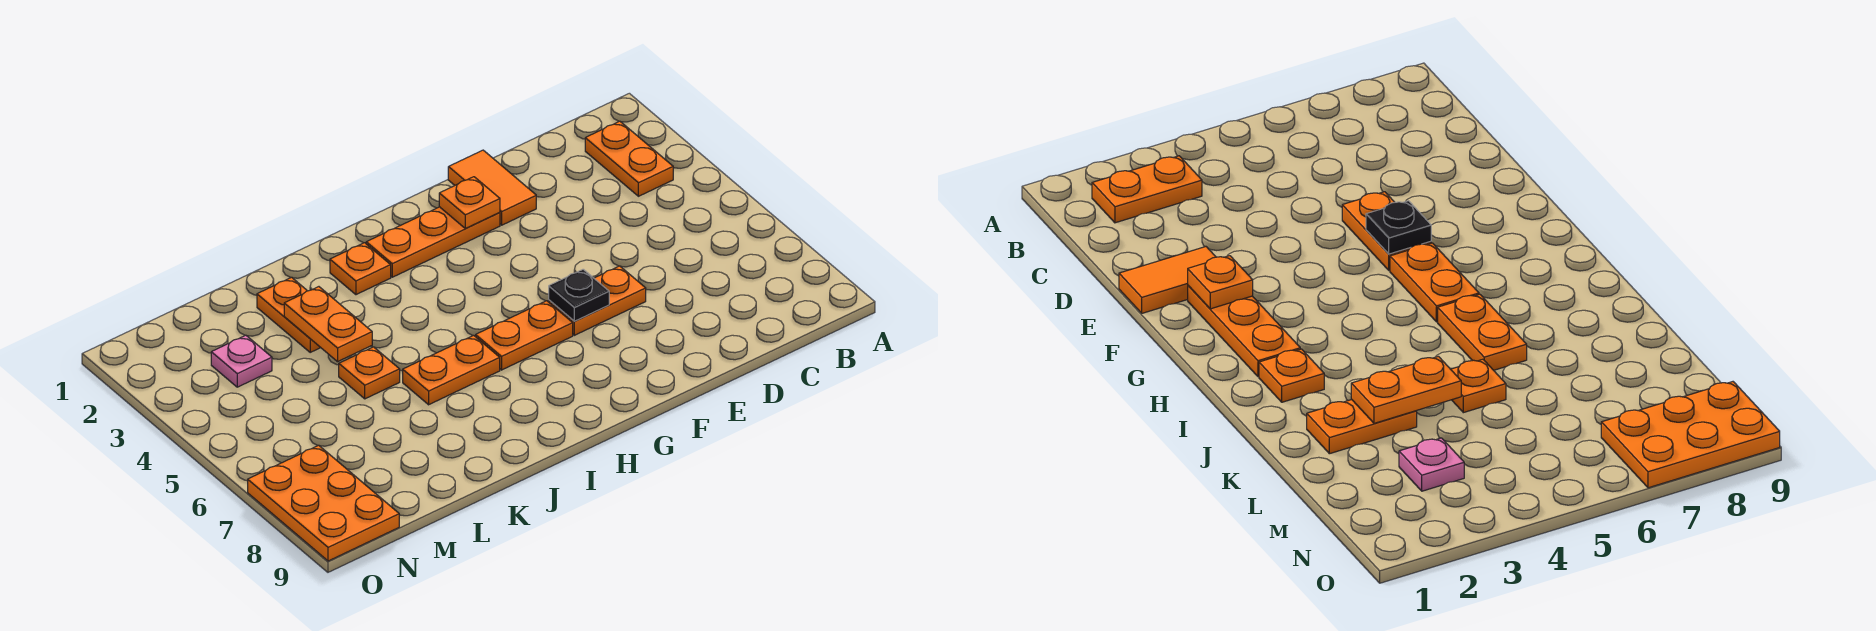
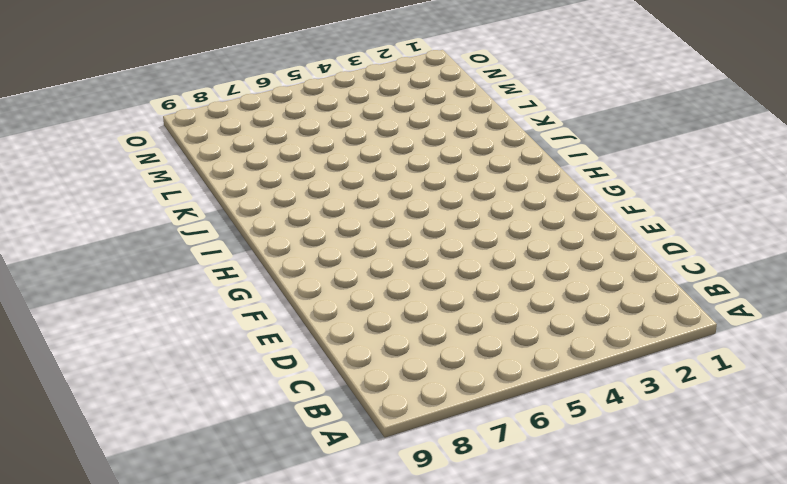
none -> orange plate B2:B3 level 1
none -> orange tile E1:E2 level 1
none -> orange plate E6:F6 level 1

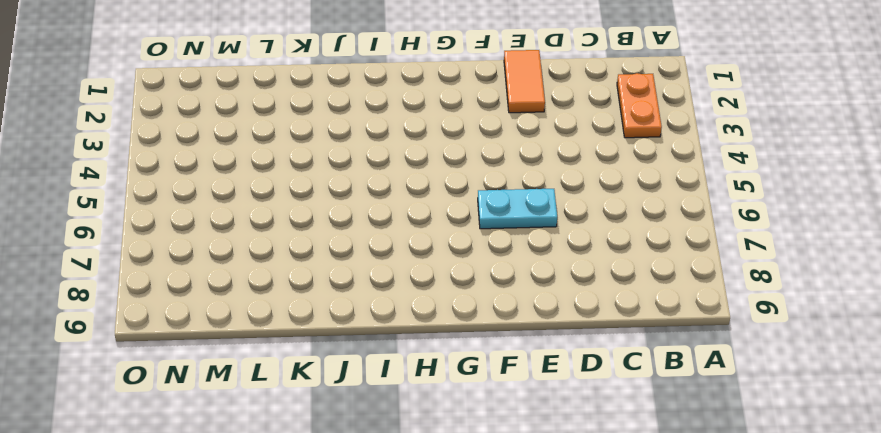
cyan plate E6:F6 level 1 -> orange plate E6:F6 level 1
none -> orange plate F2:H2 level 1
none -> orange plate G6:H6 level 1
none -> orange plate I2 level 1

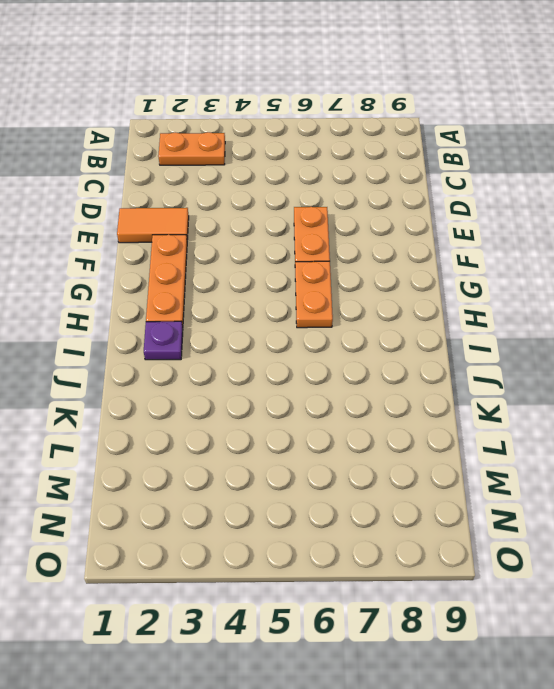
purple plate I2 level 1 -> orange plate I2 level 1
none -> orange plate I6:J6 level 1
none -> orange plate K2:K3 level 1
none -> orange plate K5 level 1

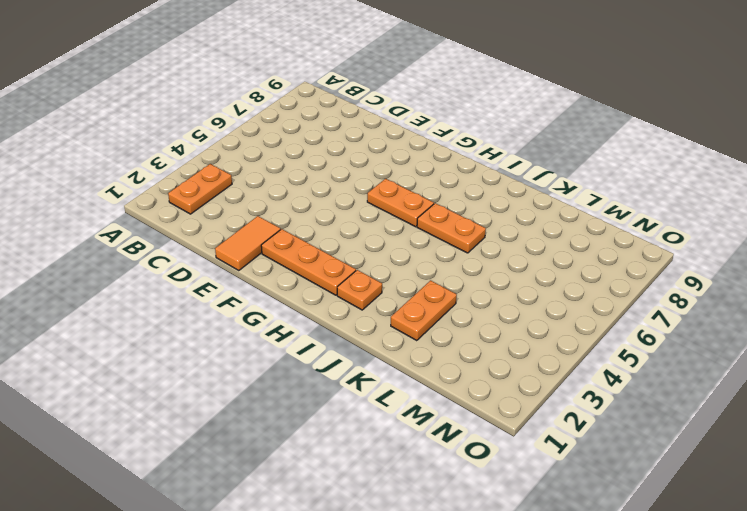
none -> orange plate E6:F6 level 1
none -> orange plate K5 level 1
none -> pink plate M3 level 1

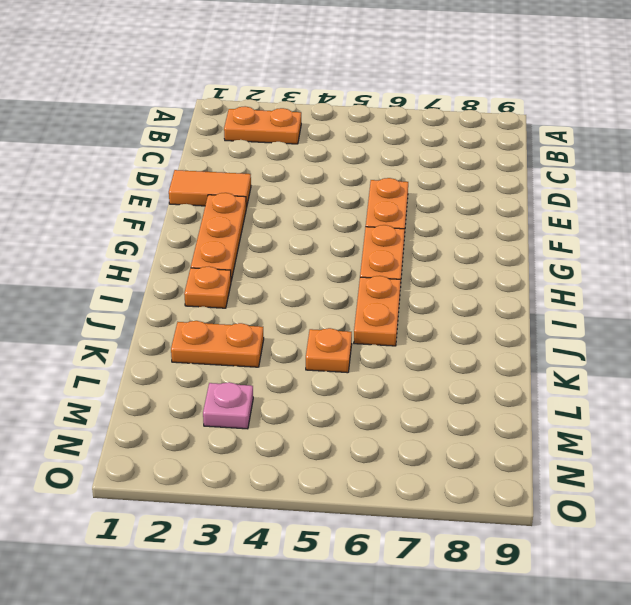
none -> orange plate N7:O9 level 1
none -> orange plate F2 level 2
none -> black plate F6 level 2

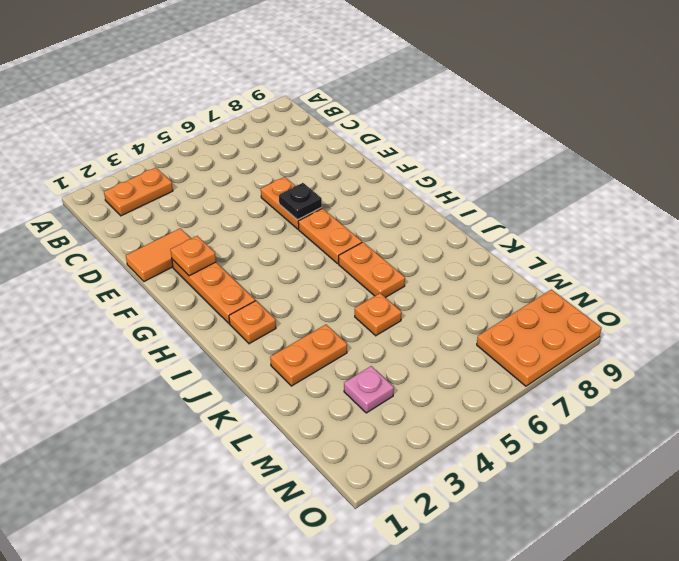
none -> orange plate K3:K4 level 2

